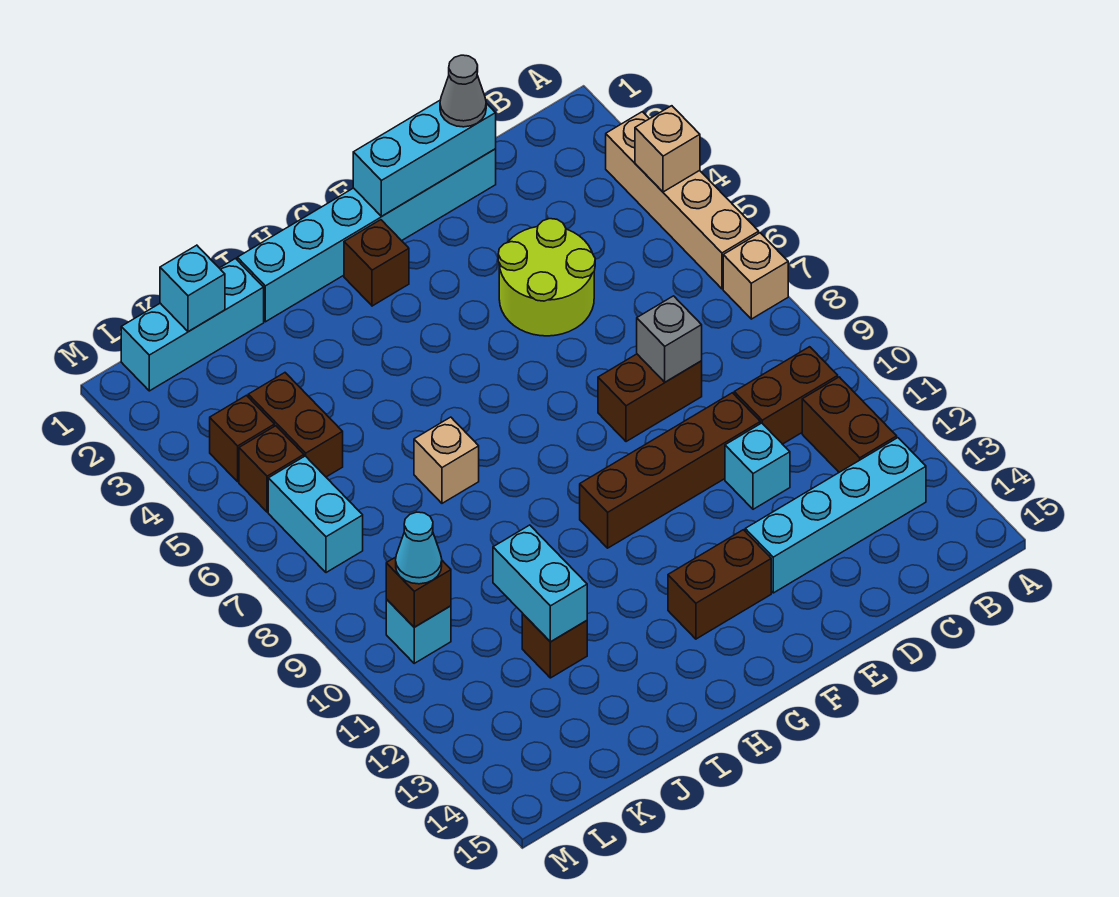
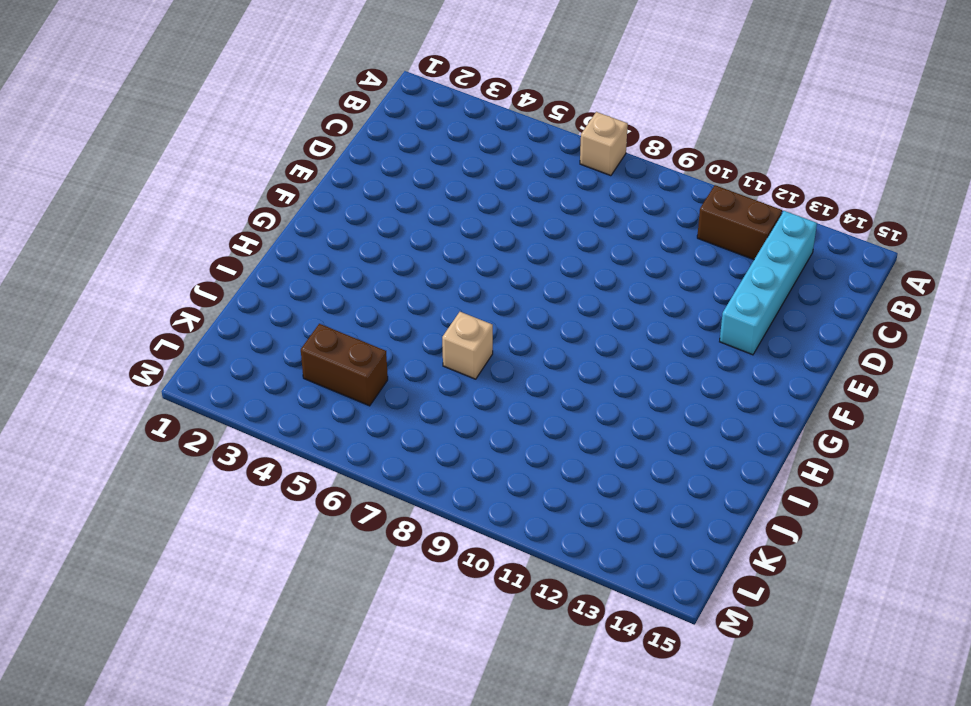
none -> tan brick A3:A6 level 1
none -> brown brick B10:C10 level 1
none -> cyan brick D1:I1 level 1

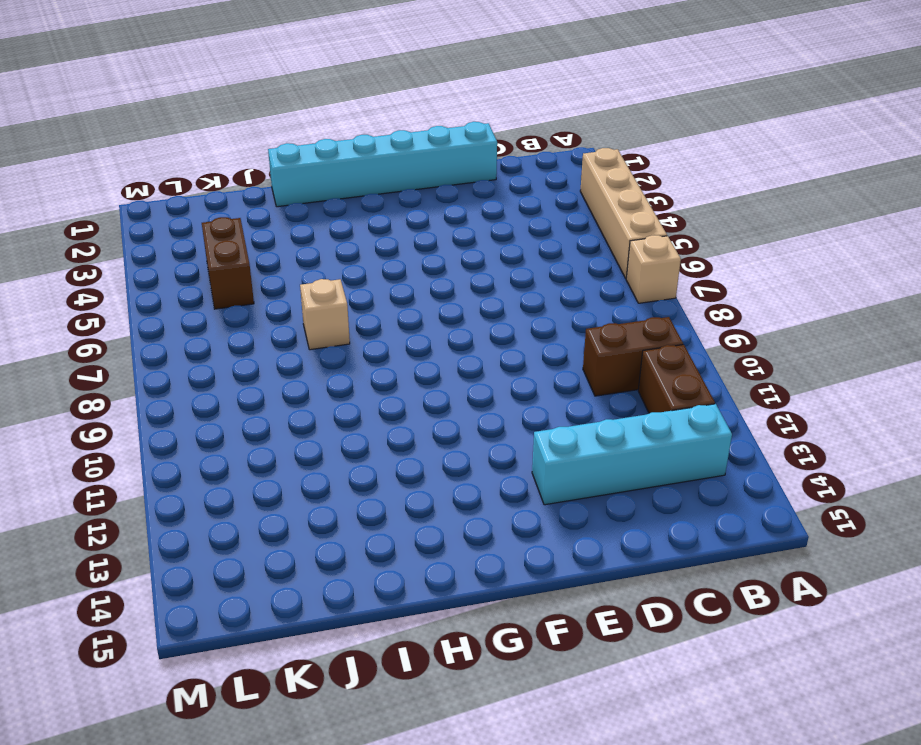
none -> lime round brick D4:E5 level 1
none -> brown brick D8:E8 level 1
none -> brown brick D10:G10 level 1

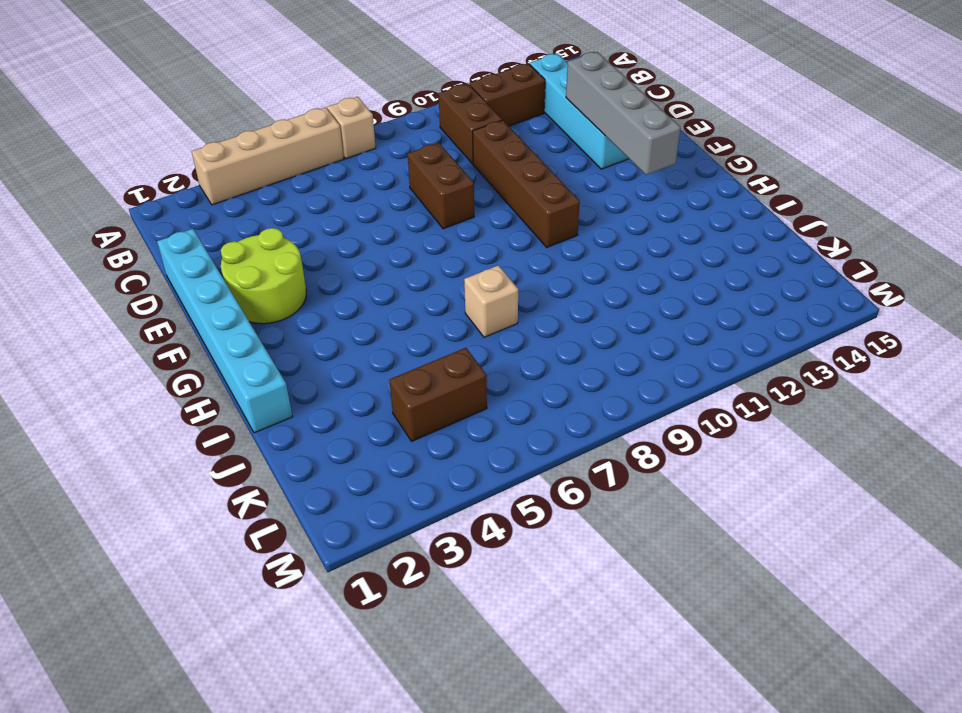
grey brick D13:G13 level 2 -> none
lime round brick E2:F3 level 1 -> lime round brick D4:E5 level 1
none -> cyan brick D11 level 1
none -> brown brick F13:G13 level 1
none -> brown brick G2 level 1

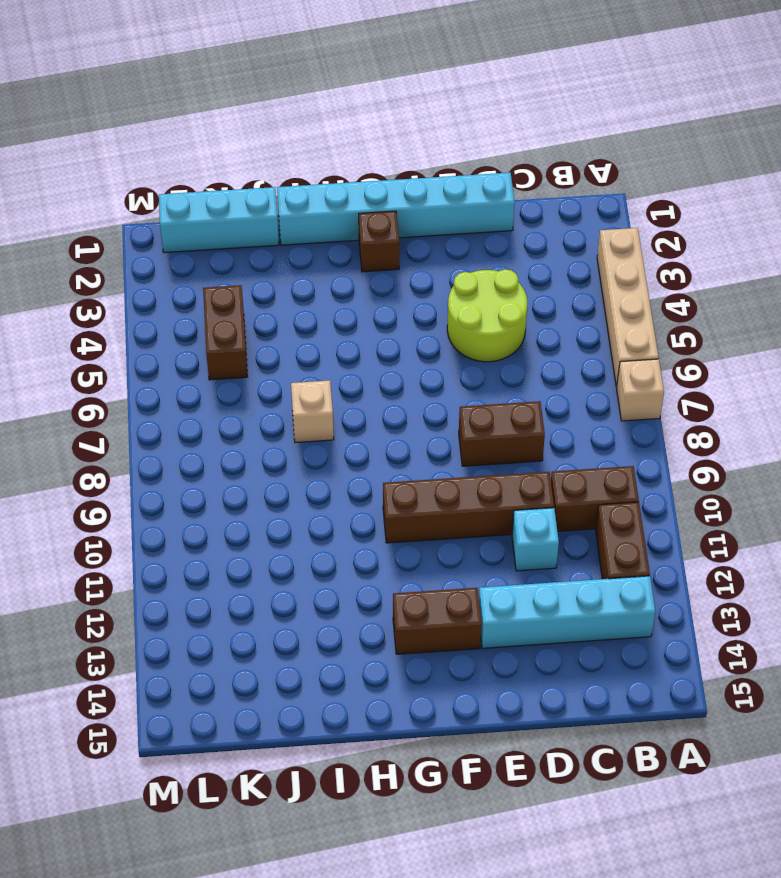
none -> brown brick J12 level 1
none -> brown brick L4 level 1
none -> brown brick L5 level 1

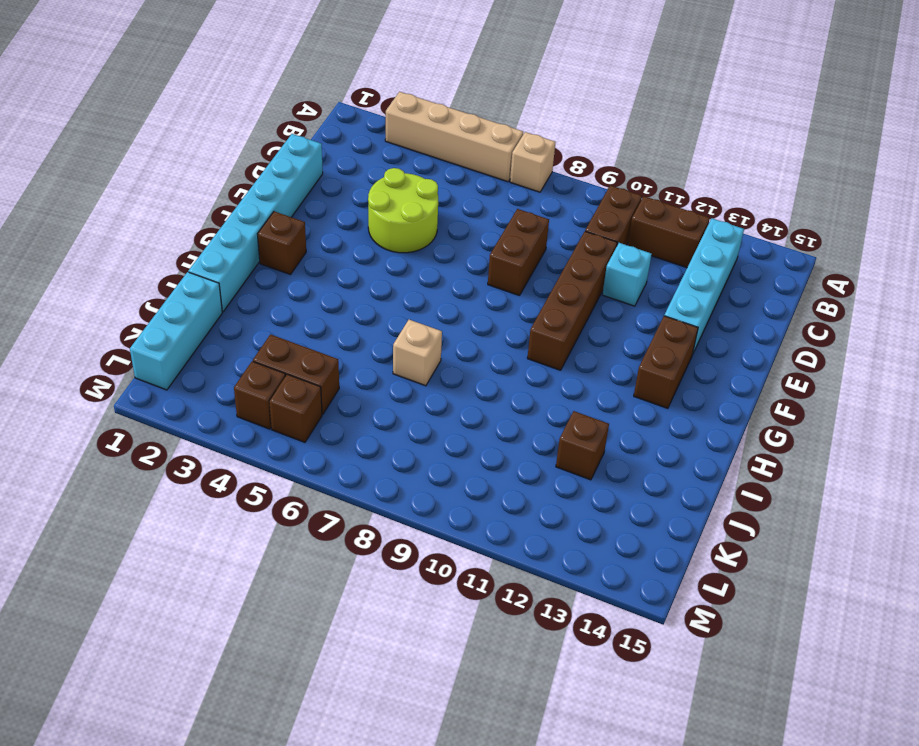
none -> cyan brick L6:L7 level 1
none -> cyan brick L10 level 1
none -> tan brick A4 level 2

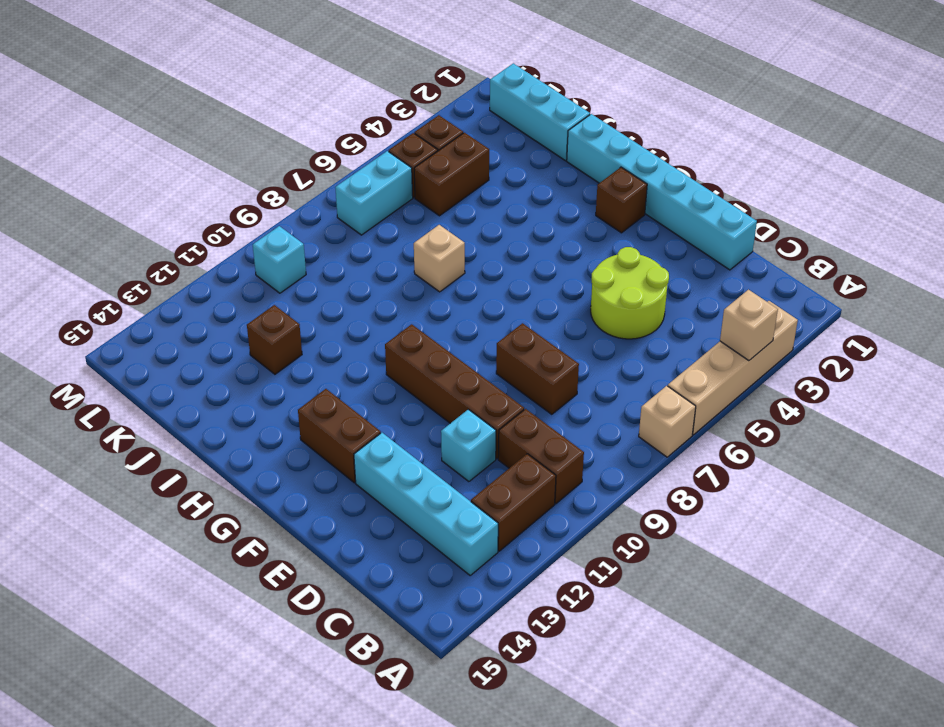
none -> cyan brick D1:F1 level 2
none -> grey brick D8 level 2
none -> cyan brick J11:J12 level 2

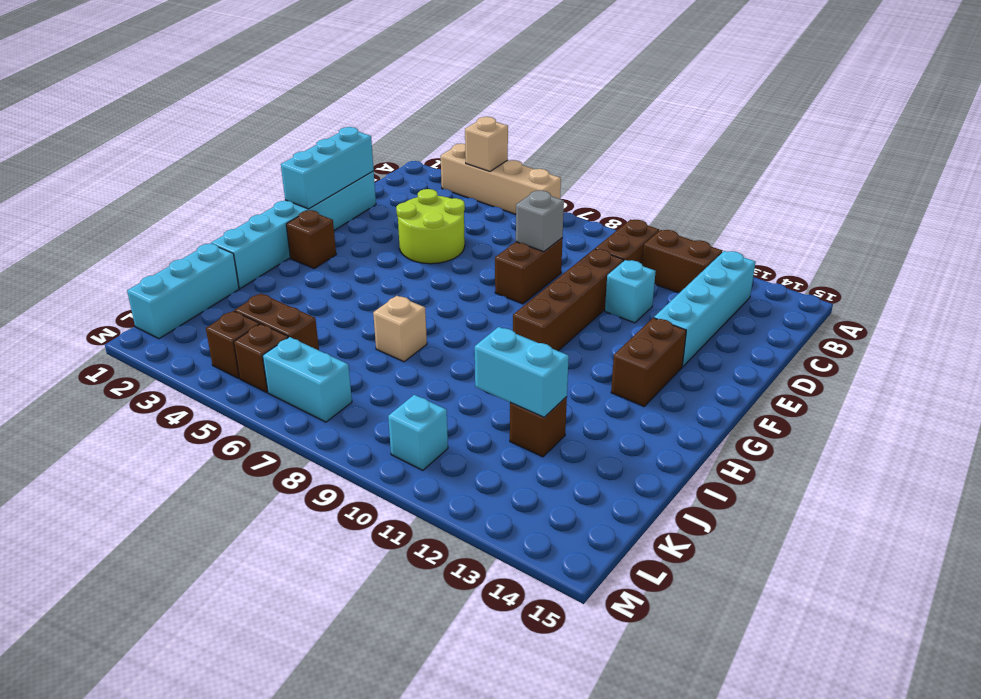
none -> tan brick A7 level 1
none -> cyan brick K1 level 2
none -> brown brick L10 level 2

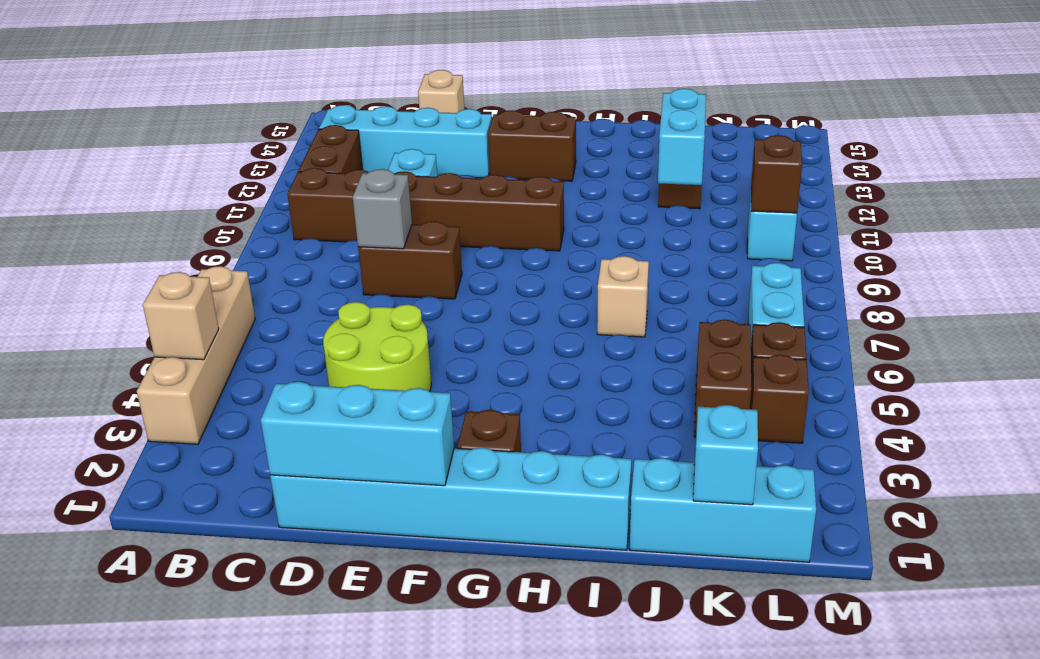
tan brick D15 level 1 -> tan brick A7 level 1
none -> grey cone D1 level 3
none -> cyan cone L10 level 3

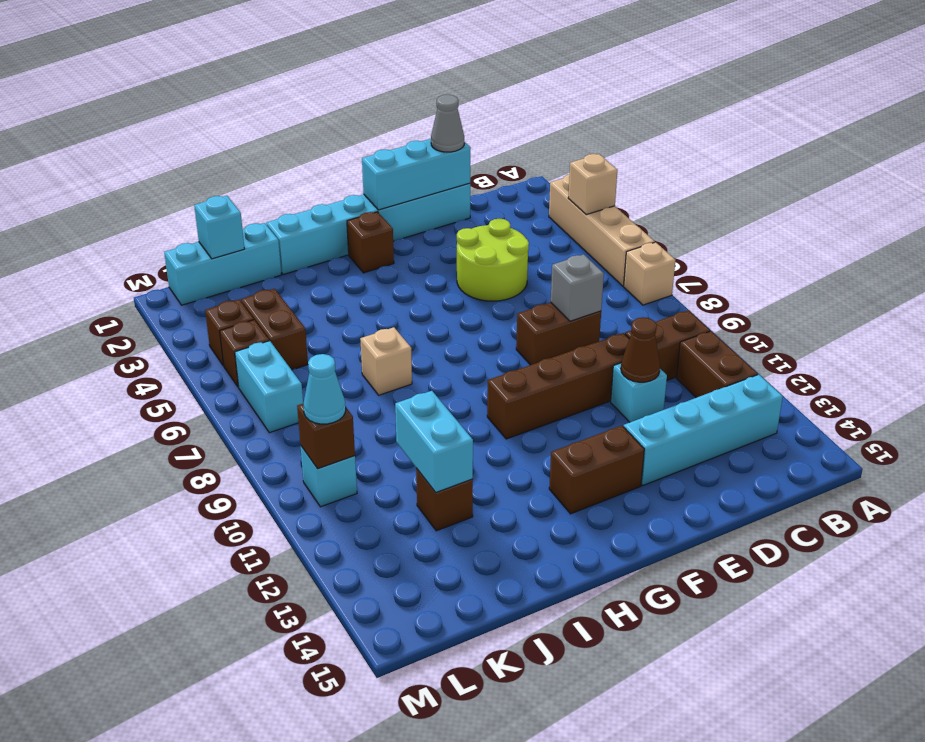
brown cone D11 level 2 -> none

